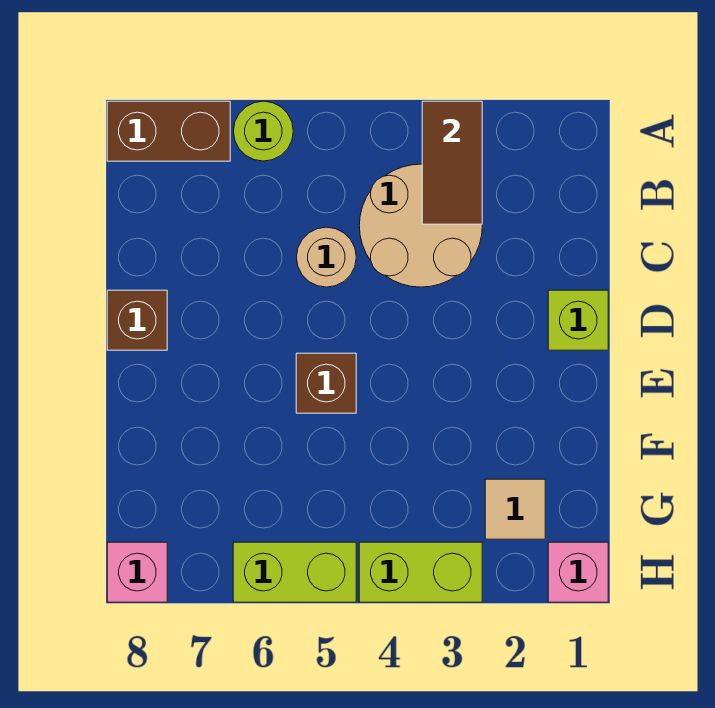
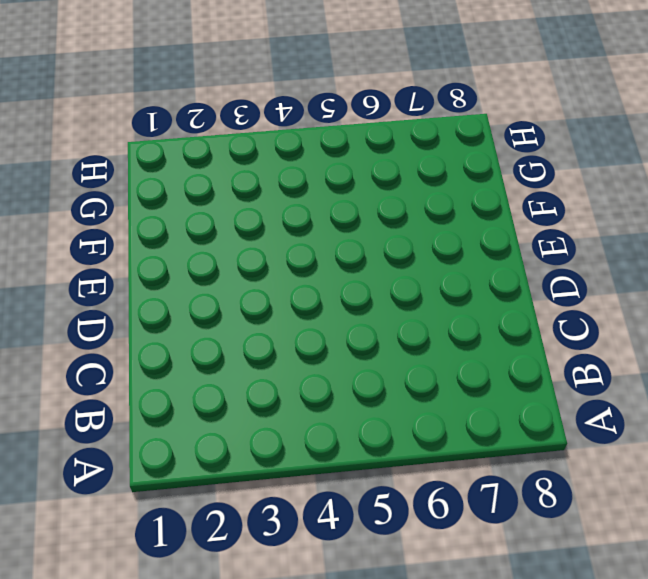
none -> lime round brick A6 level 1
none -> brown brick A7:A8 level 1
none -> tan round brick B3:C4 level 1

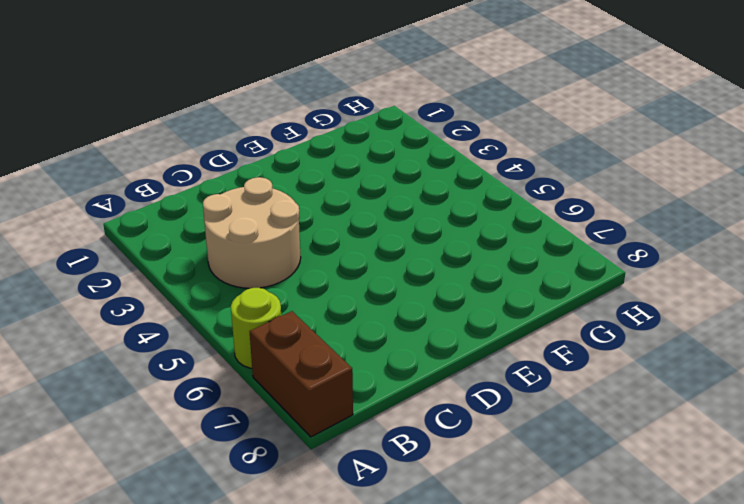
none -> tan round brick C5 level 1
none -> lime brick D1 level 1
none -> brown brick D8 level 1

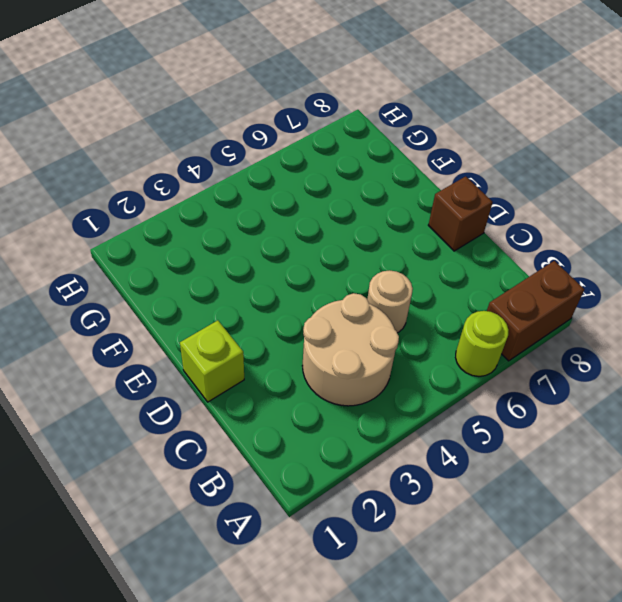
none -> brown brick E5 level 1
none -> tan tile G2 level 1
none -> pink brick H1 level 1

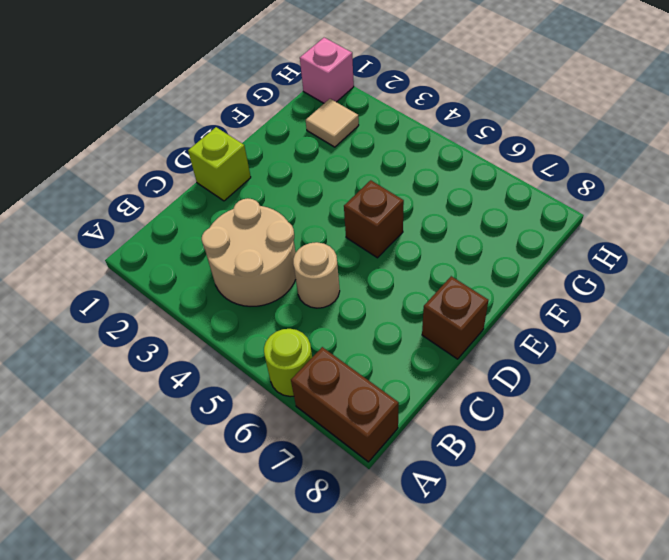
none -> lime brick H3:H4 level 1
none -> lime brick H5:H6 level 1
none -> pink brick H8 level 1

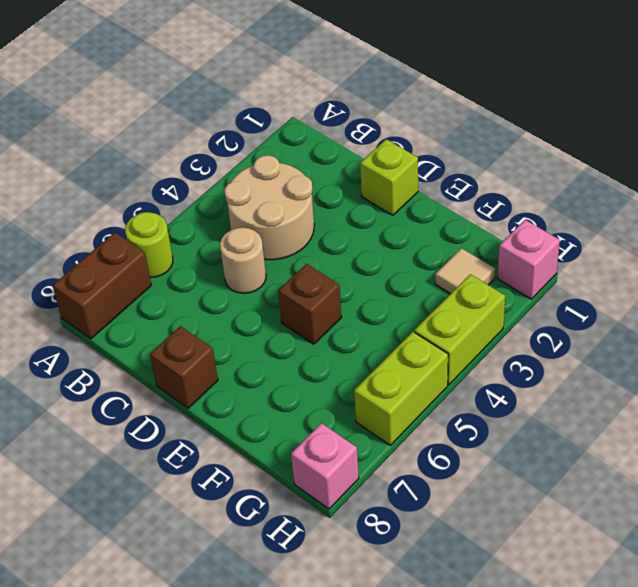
none -> brown tile A3:B3 level 2

